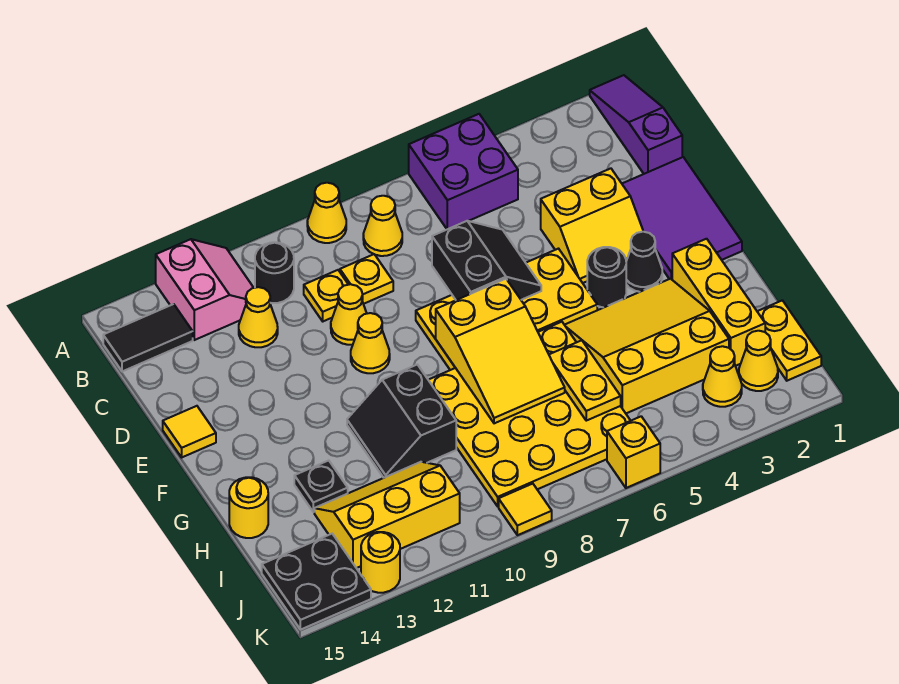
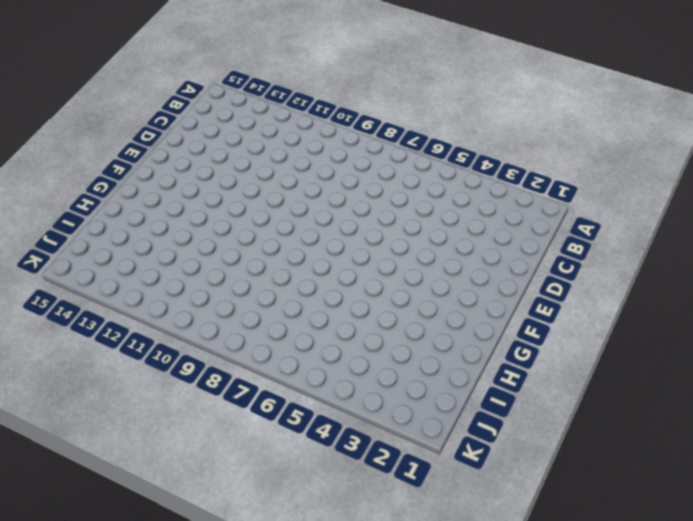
none -> purple slope A1:C1 level 1 top C
none -> purple brick A5:B6 level 1
none -> yellow cone A9 level 1
none -> pink slope A12:B13 level 1 top 13

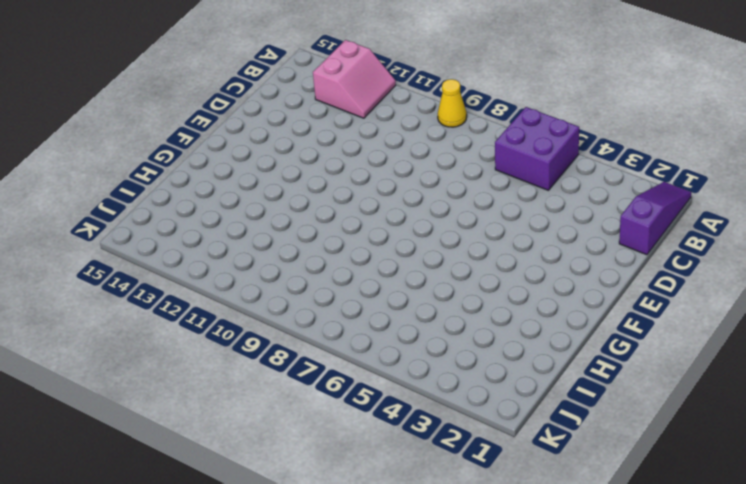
none -> yellow cone B8 level 1
none -> black round brick B11 level 1
none -> black tile B14:B15 level 1
none -> yellow plate C9 level 1

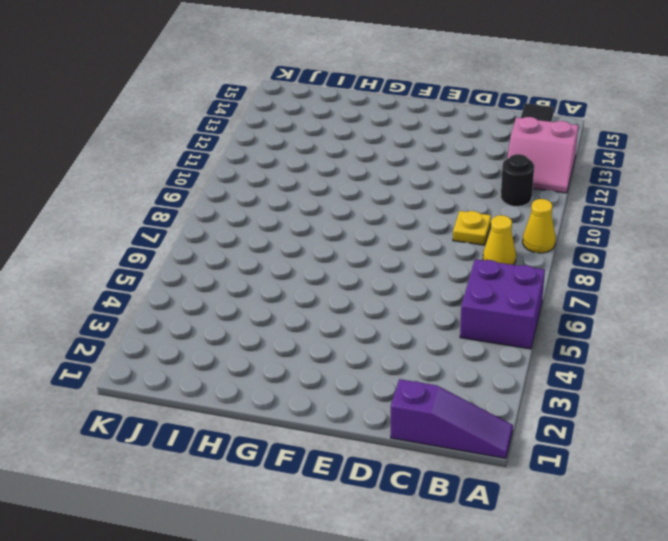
none -> yellow plate C10 level 1
none -> yellow cone C12 level 1
none -> purple tile D1:F2 level 1
none -> yellow slope D3:E4 level 1 top D

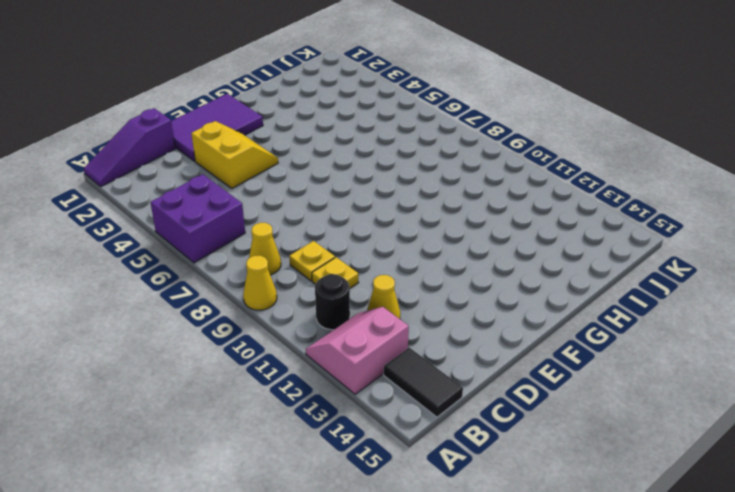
none -> yellow cone D10 level 1
none -> yellow plate E5:F8 level 1
none -> yellow cone E10 level 1
none -> yellow tile E15 level 1

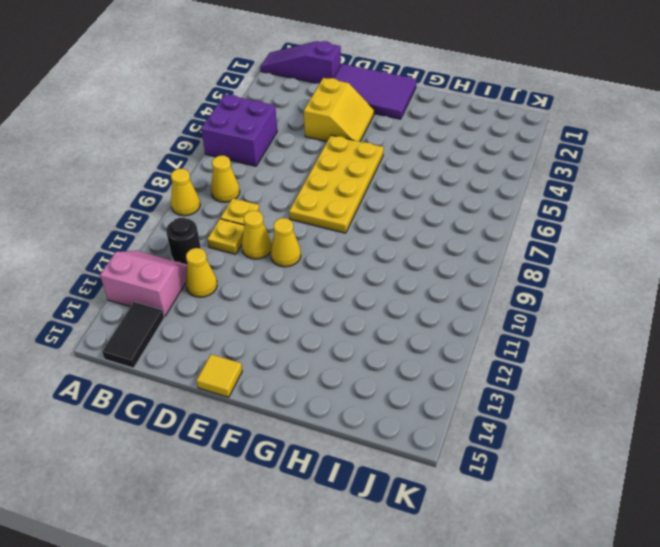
none -> black cone F3 level 1
none -> black round brick F4 level 1
none -> yellow brick G2:I2 level 1
none -> yellow slope G3:I5 level 1 top I

